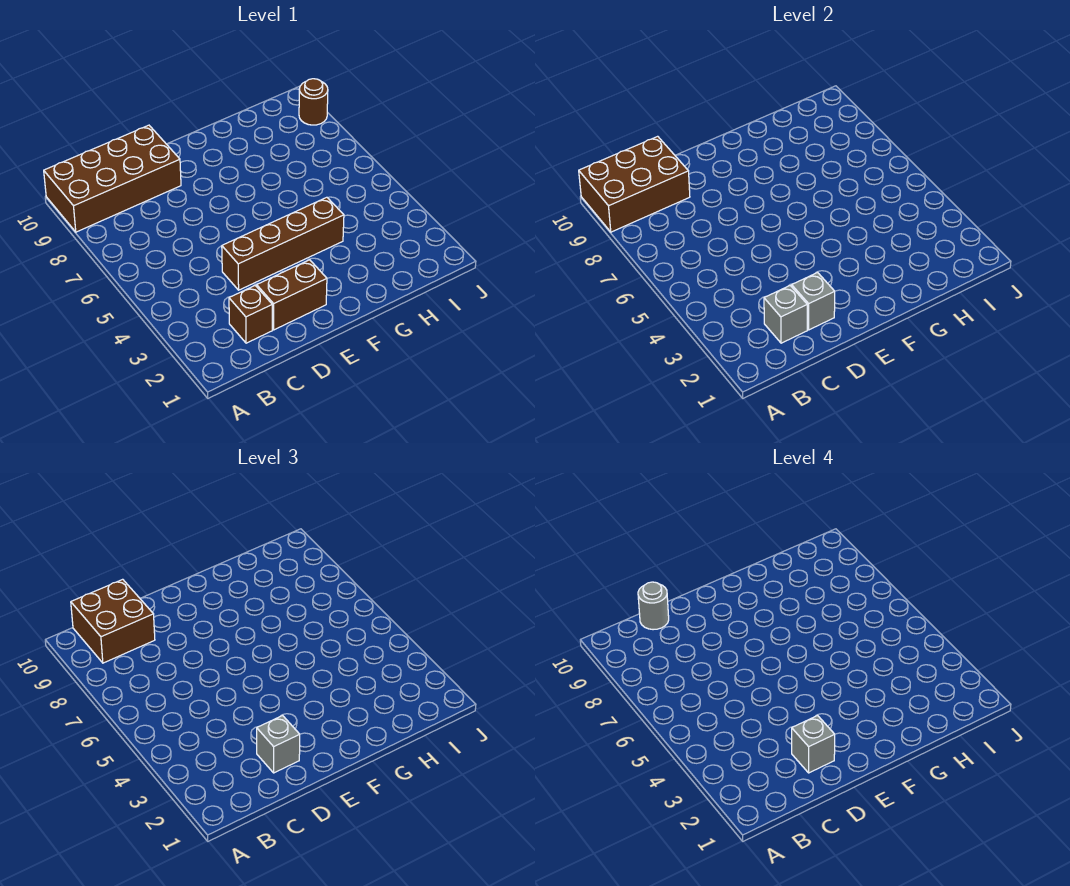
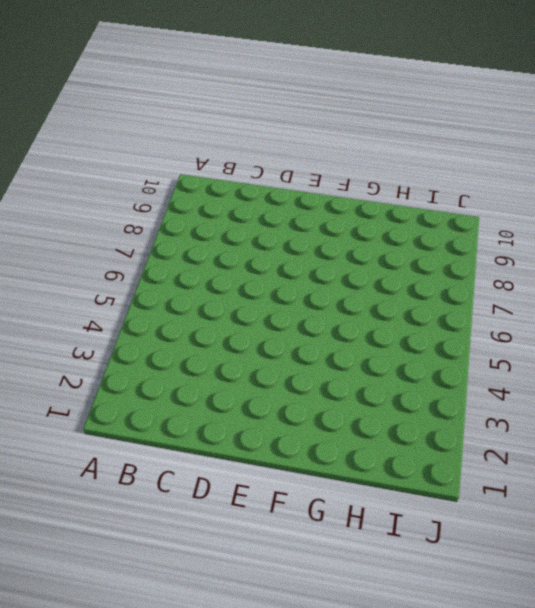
none -> brown brick A9:D10 level 1
none -> brown brick C2 level 1
none -> brown brick D2:E2 level 1

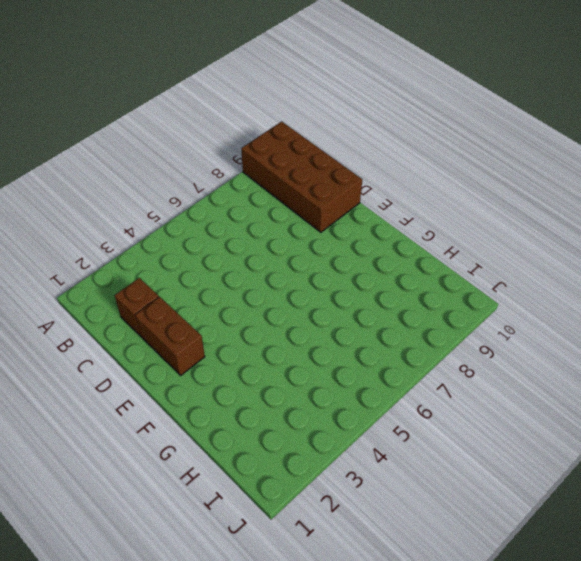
none -> brown brick D4:G4 level 1
none -> brown round brick J9 level 1
none -> brown brick A9:C10 level 2

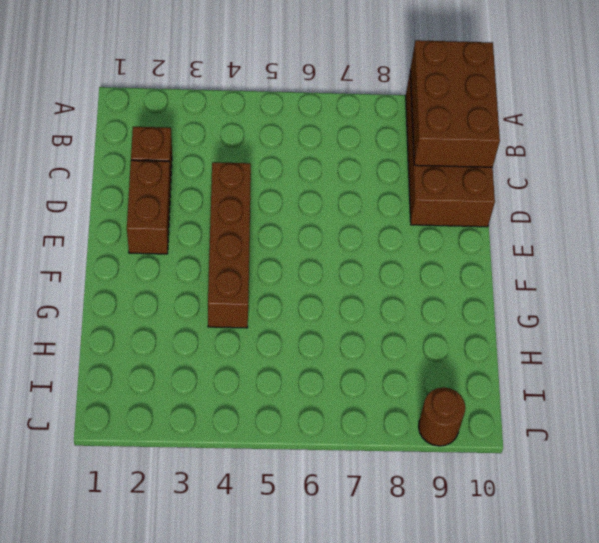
none -> grey brick C2 level 2
none -> grey brick D2 level 2
none -> brown brick B9:C10 level 3

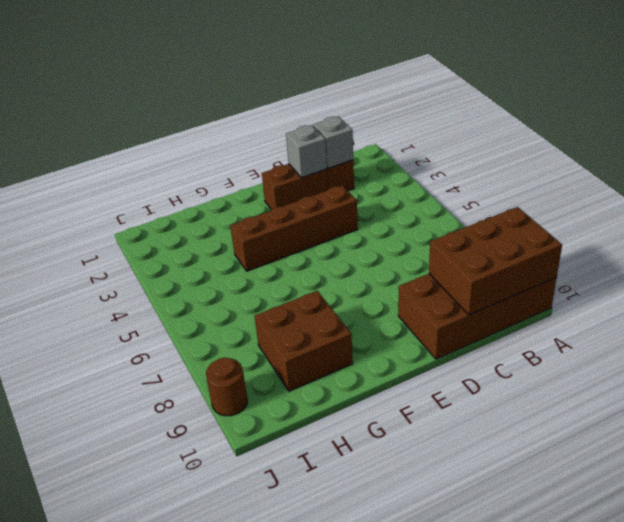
brown brick G8:H9 level 1 -> brown brick B9:C10 level 3
none -> grey brick D2 level 3
none -> grey round brick C10 level 4
none -> grey brick D2 level 4

